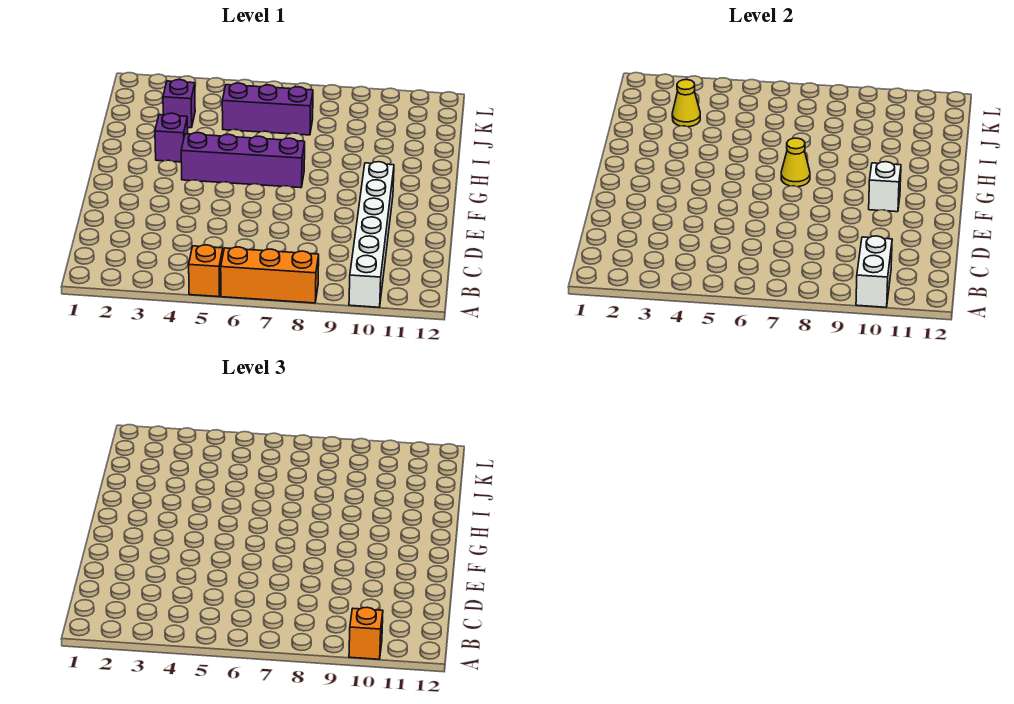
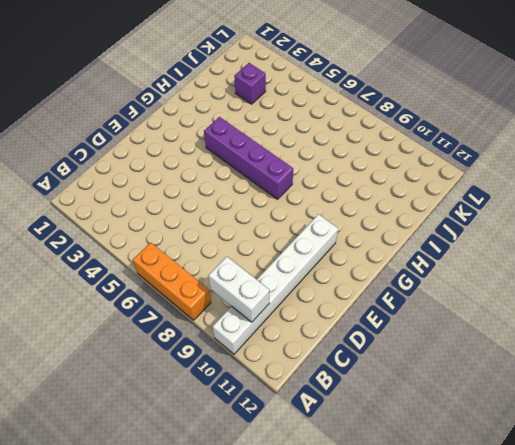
white brick B9:B10 level 2 -> white brick A10:B10 level 2
none -> orange brick A5 level 1
none -> purple brick H3 level 1
none -> purple brick J5:J7 level 1

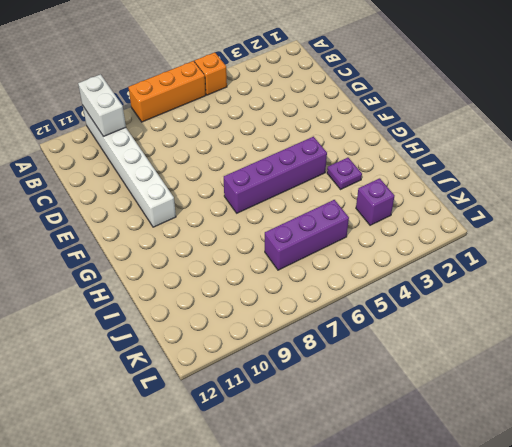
purple plate H3 level 1 -> purple brick H3 level 1
none -> white brick F10 level 2
none -> yellow cone G7 level 2
none -> yellow cone J3 level 2

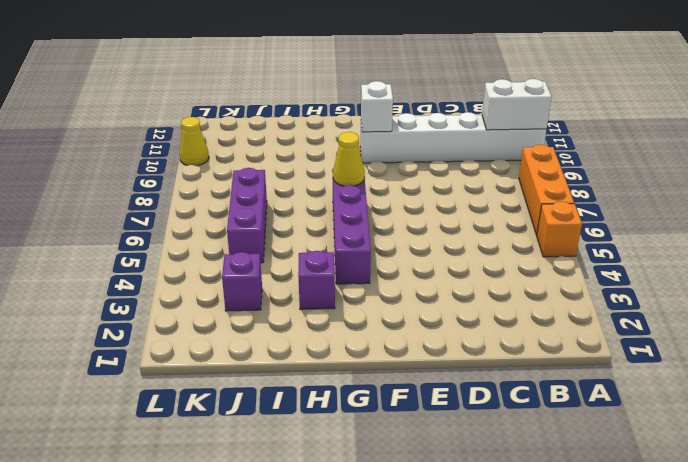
yellow cone L10 level 1 -> yellow cone J3 level 2
none -> orange brick A10 level 3

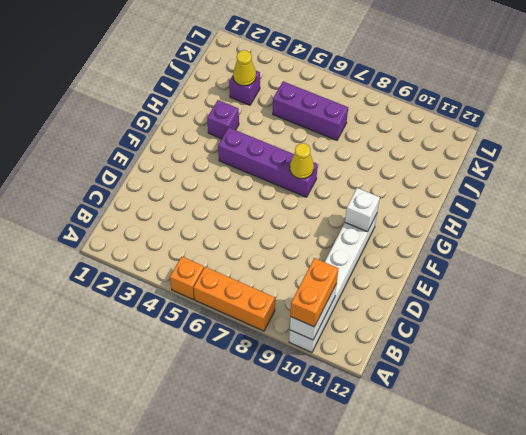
orange brick A10:B10 level 3 -> orange brick A10 level 3

